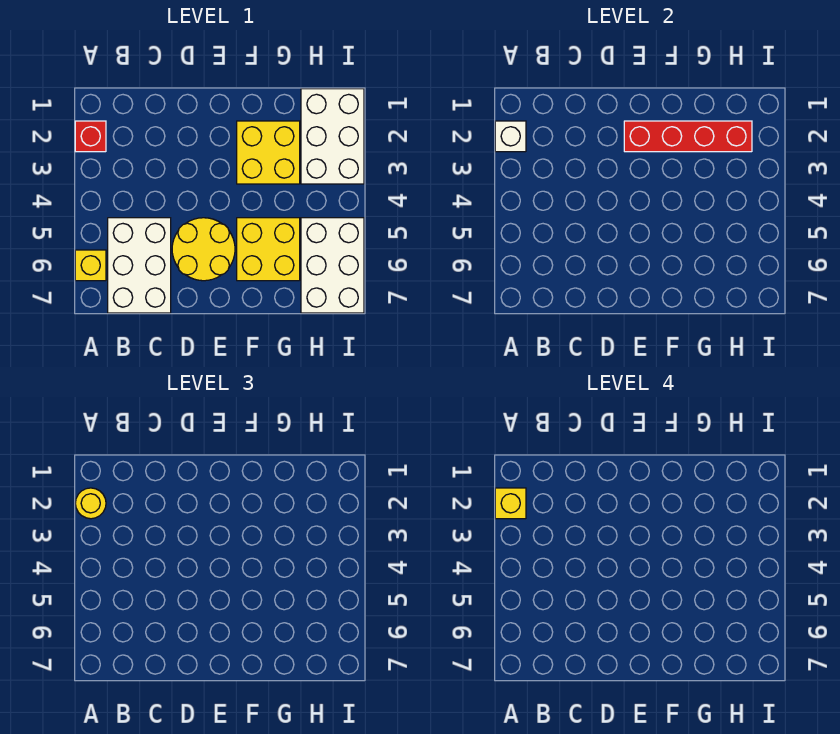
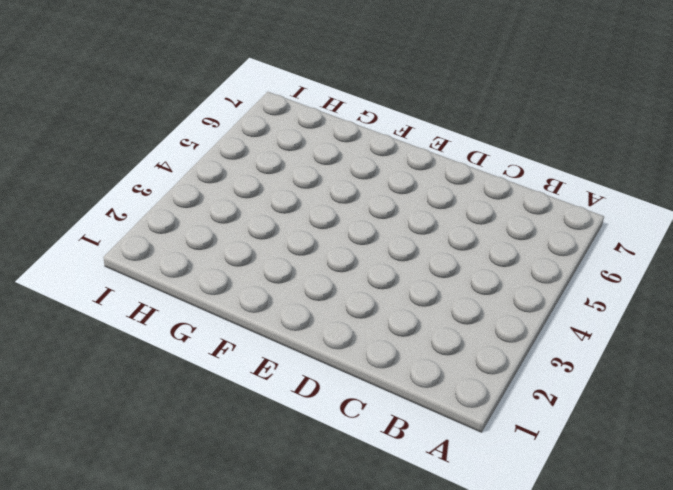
none -> red brick A2 level 1
none -> yellow brick A6 level 1
none -> white brick B5:C7 level 1

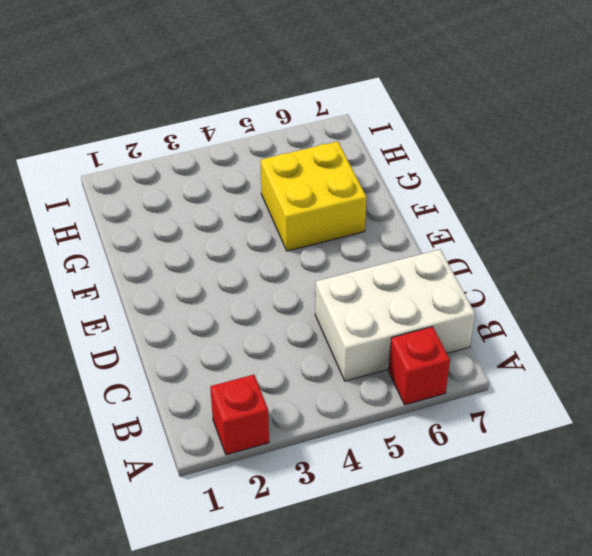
red brick A6 level 1 -> yellow brick A6 level 1
none -> yellow round brick D5:E6 level 1
none -> yellow brick F2:G3 level 1
none -> white brick H1:I3 level 1

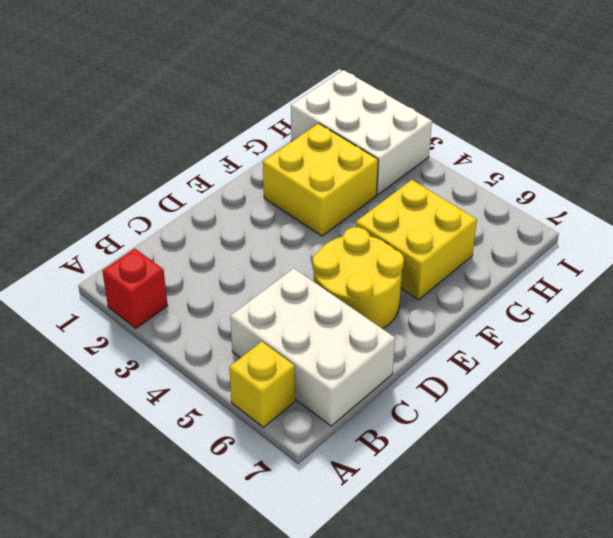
none -> white brick H5:I7 level 1
none -> white brick A2 level 2
none -> red brick E2:H2 level 2

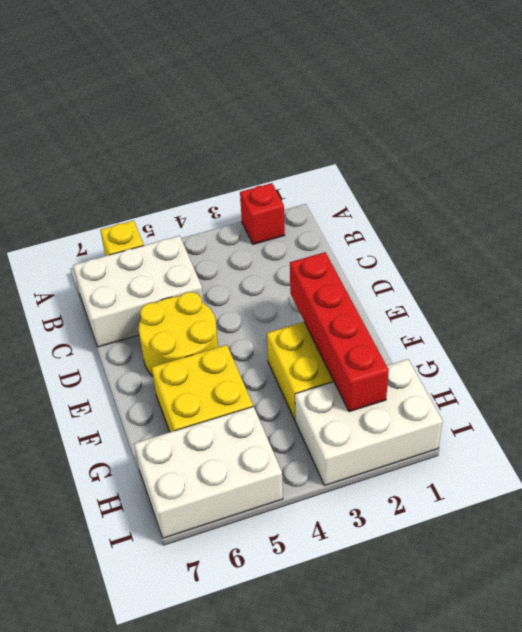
none -> white brick A2 level 2
none -> yellow round brick A2 level 3
none -> yellow brick A2 level 4

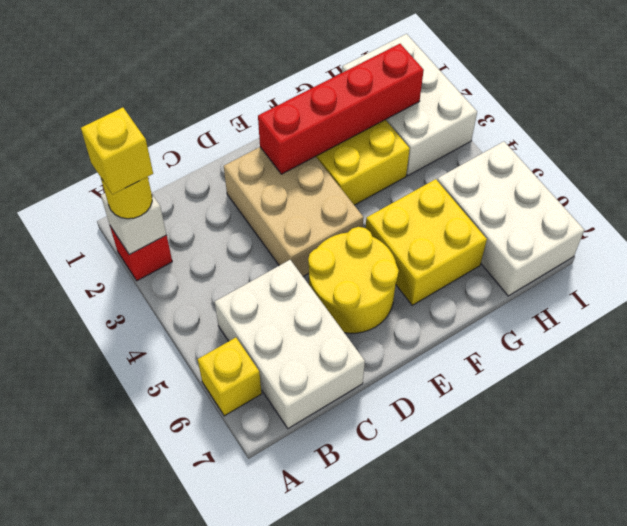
tan brick D2:E4 level 1 -> none

